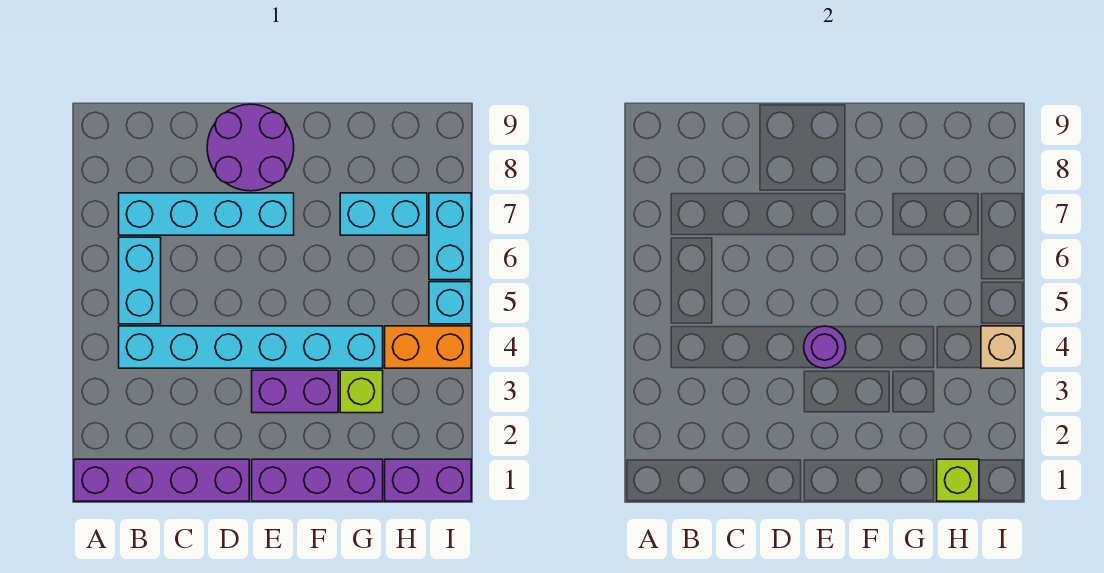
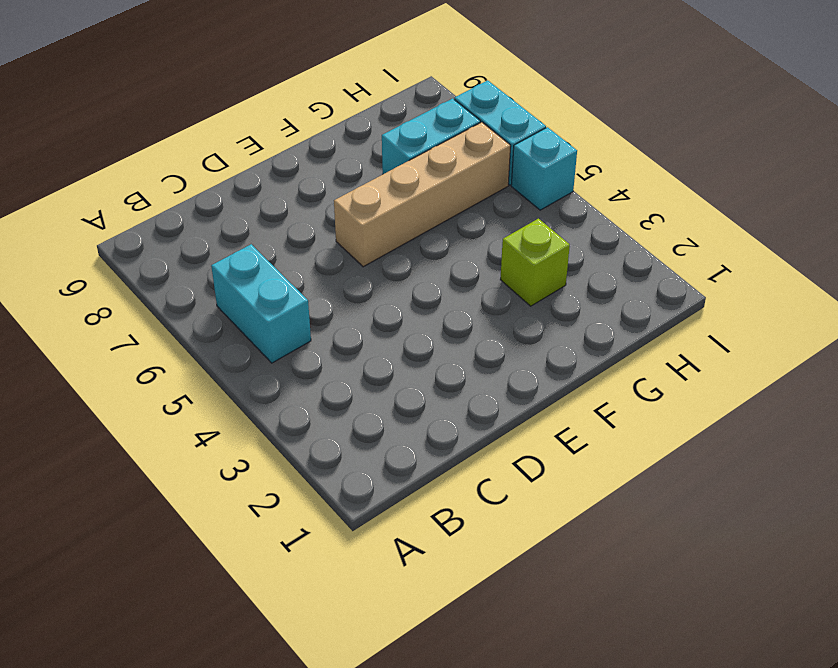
tan brick E6:H6 level 1 -> none
none -> purple brick A1:D1 level 1
none -> cyan brick B4:G4 level 1
none -> cyan brick B7:E7 level 1

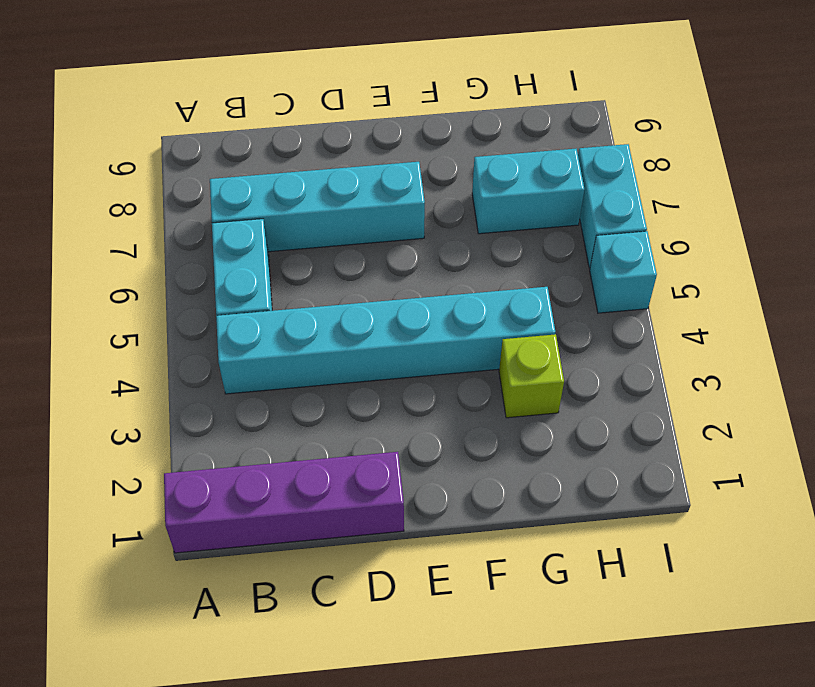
none -> purple round brick D8:E9 level 1
none -> purple brick E1:G1 level 1
none -> purple brick E3:F3 level 1

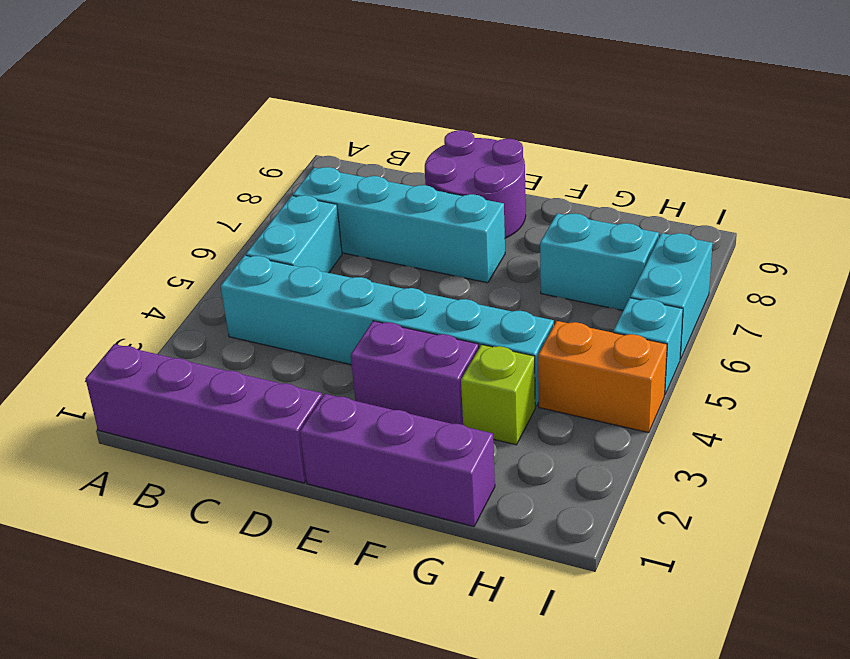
none -> purple brick H1:I1 level 1
none -> purple round brick E4 level 2
none -> lime brick H1 level 2

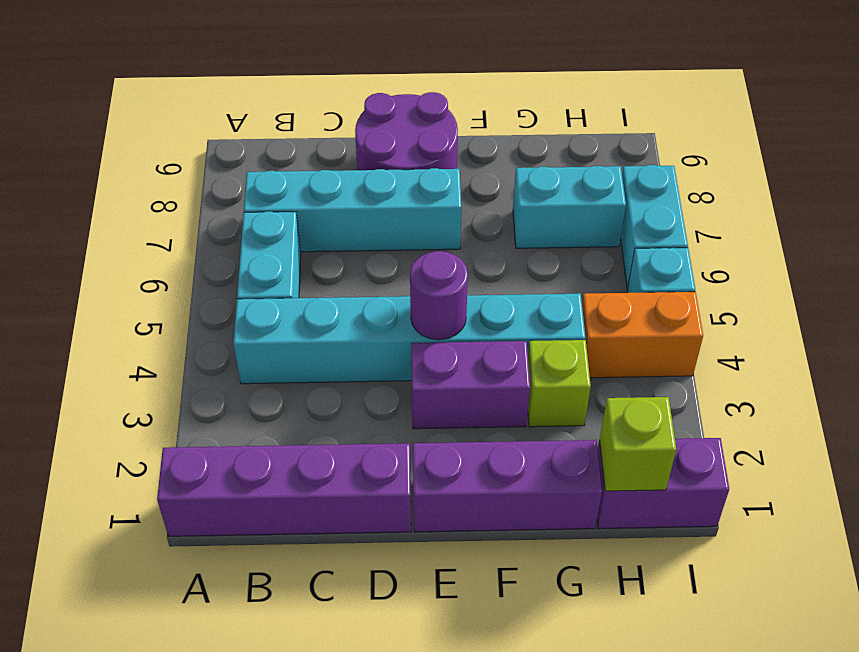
none -> tan brick I4 level 2

